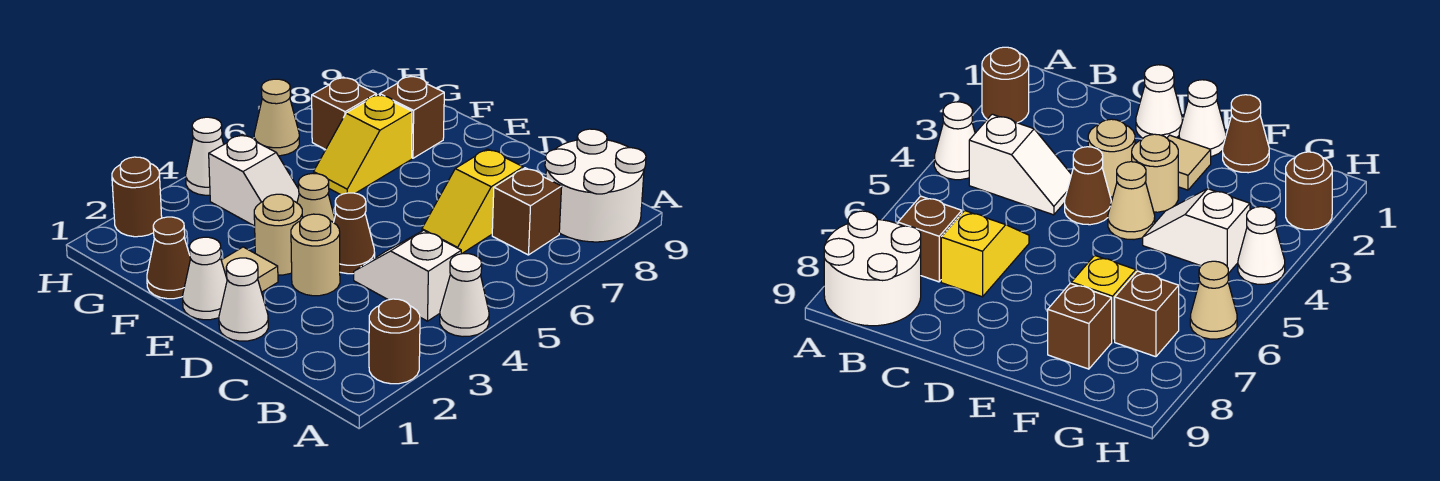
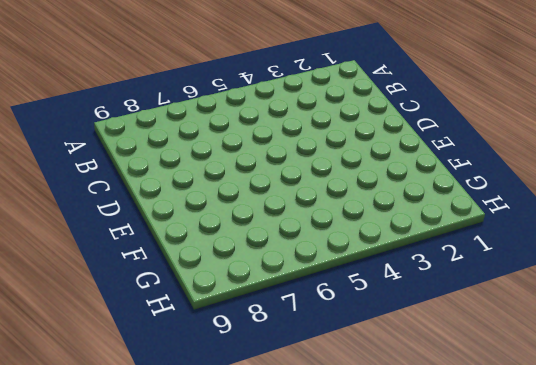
none -> brown round brick A2 level 1
none -> white cone A4 level 1
none -> white round brick A8:B9 level 1

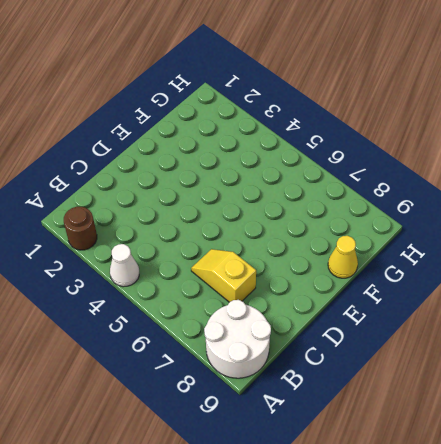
yellow cone F9 level 1 -> none
none -> white slope B4:C4 level 1 top B
none -> brown brick B7 level 1
none -> white cone D1 level 1

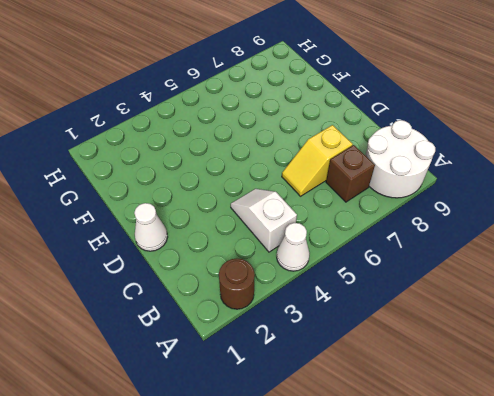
none -> tan round brick D3 level 1
none -> brown cone D4 level 1
none -> white cone E1 level 1

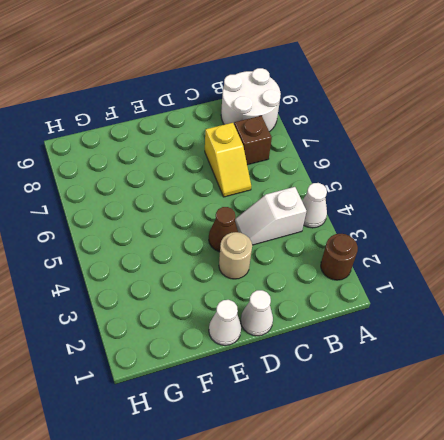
none -> tan tile E2 level 1
none -> tan round brick E3 level 1
none -> tan cone E4 level 1

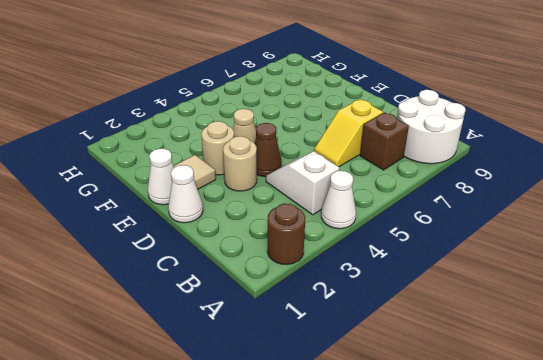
none -> brown cone F1 level 1
none -> white slope F4:G4 level 1 top G
none -> yellow slope F6:F7 level 1 top 7

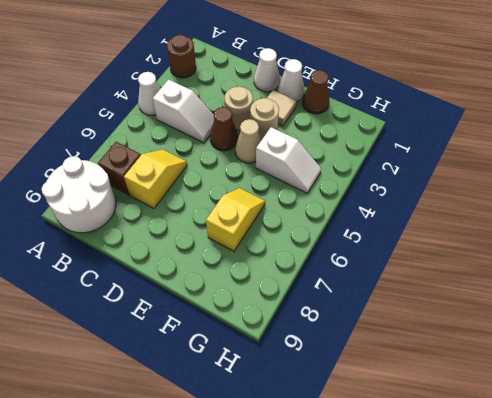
white slope F4:G4 level 1 top F -> white slope F4:G4 level 1 top G
none -> brown brick F8 level 1
none -> brown brick G7 level 1
none -> brown round brick H2 level 1

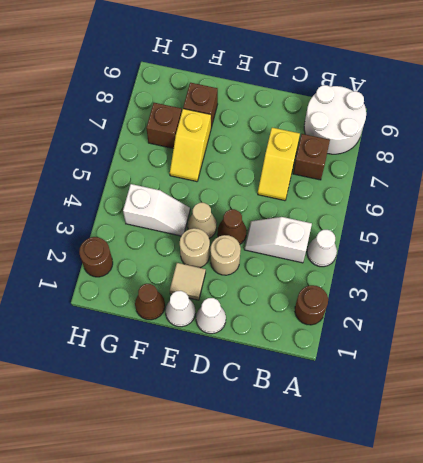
none -> white cone H4 level 1
none -> tan cone H6 level 1

